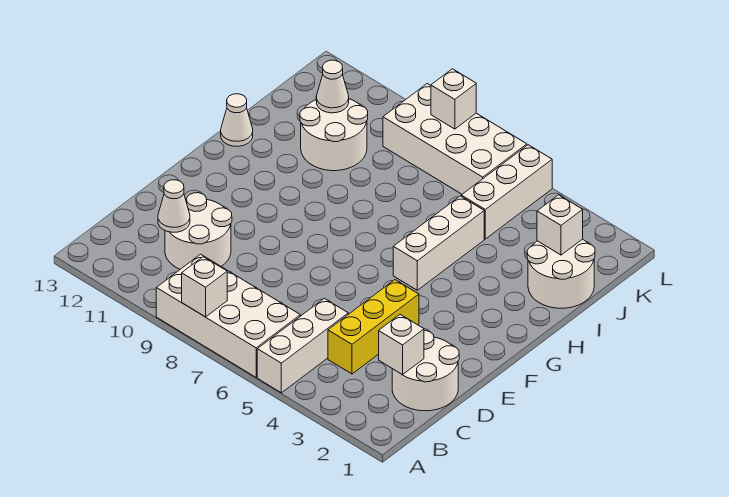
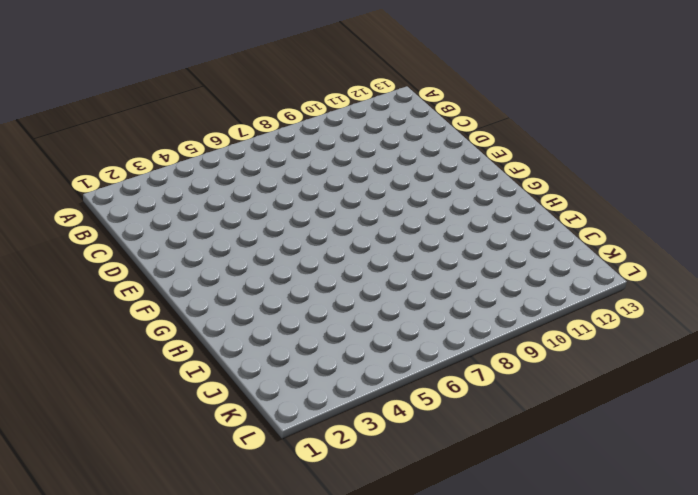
none -> white brick A5:C5 level 1
none -> white brick A6:B9 level 1
none -> white round brick C1:D2 level 1

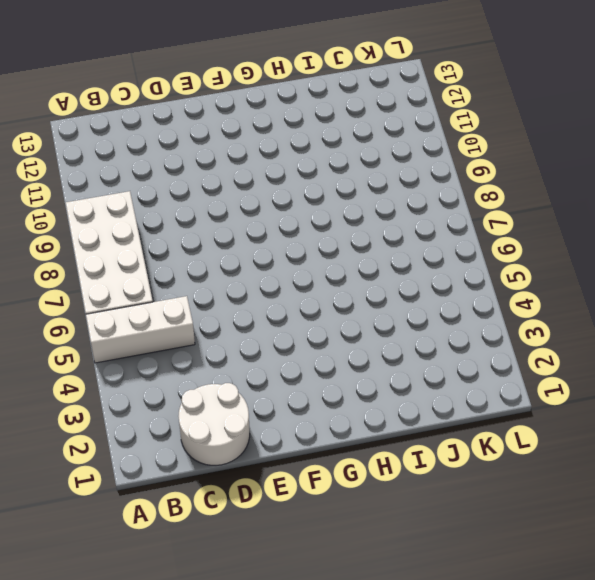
none -> yellow brick C4:E4 level 1
none -> white round brick C10:D11 level 1
none -> white brick G5:I5 level 1

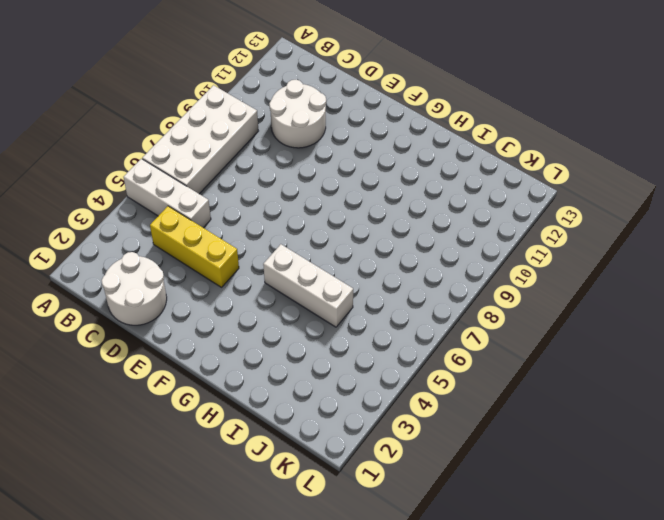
none -> white cone H13 level 1
none -> white round brick I1:J2 level 1
none -> white round brick I10:J11 level 1

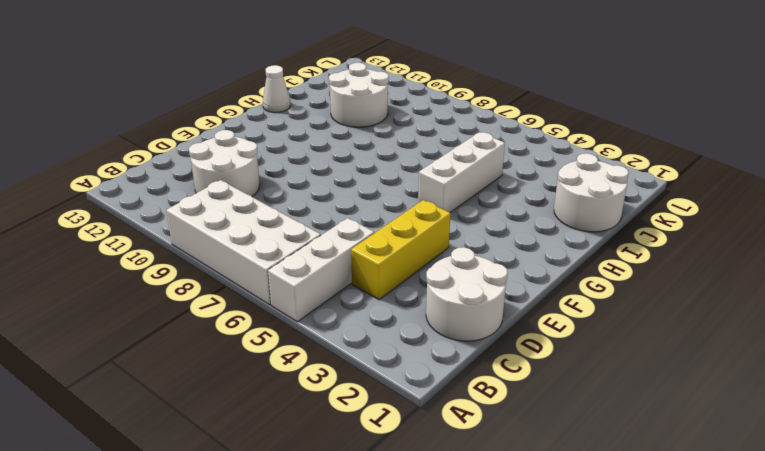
none -> white brick J5:L5 level 1
none -> white brick K6:L9 level 1
none -> white brick A8 level 2

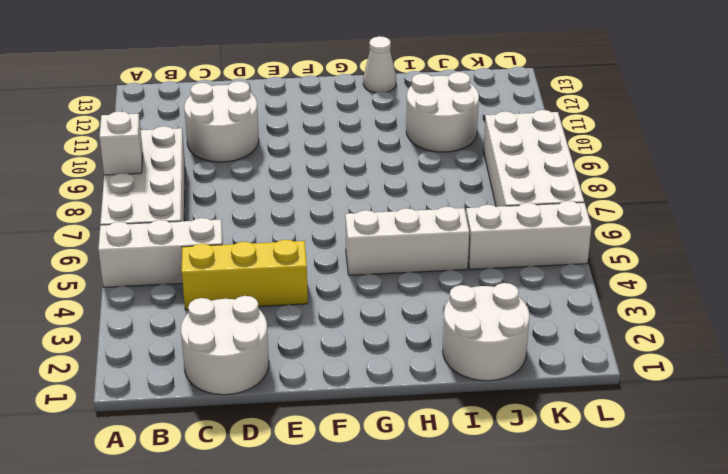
none -> white brick C2 level 2
none -> white cone C11 level 2
none -> white brick J2 level 2

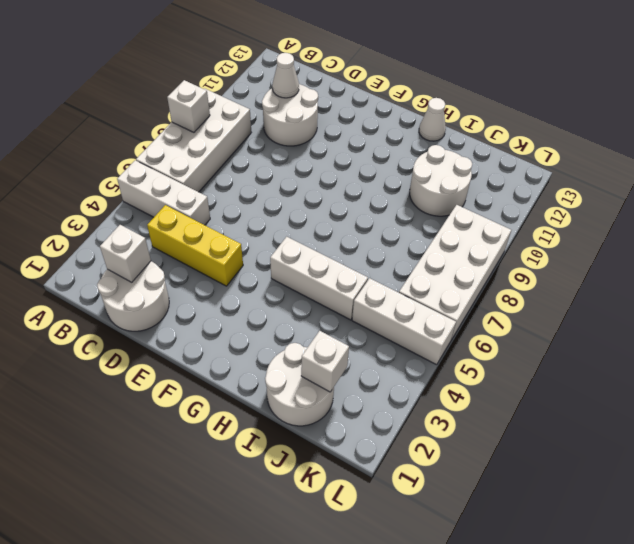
none -> white cone J11 level 2
none -> white brick L8 level 2

